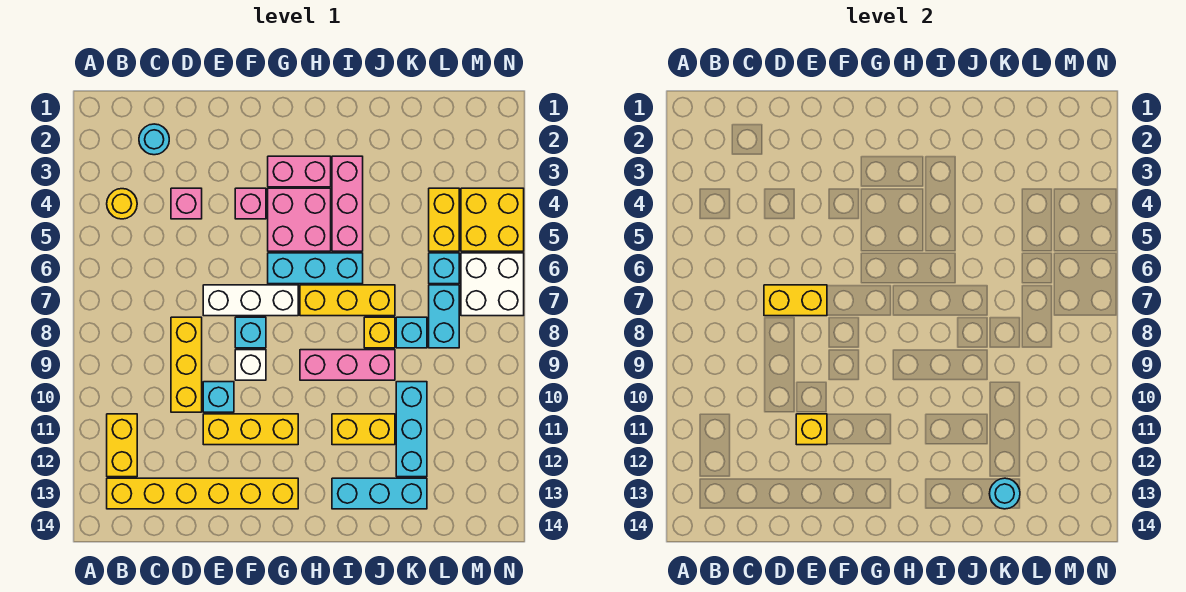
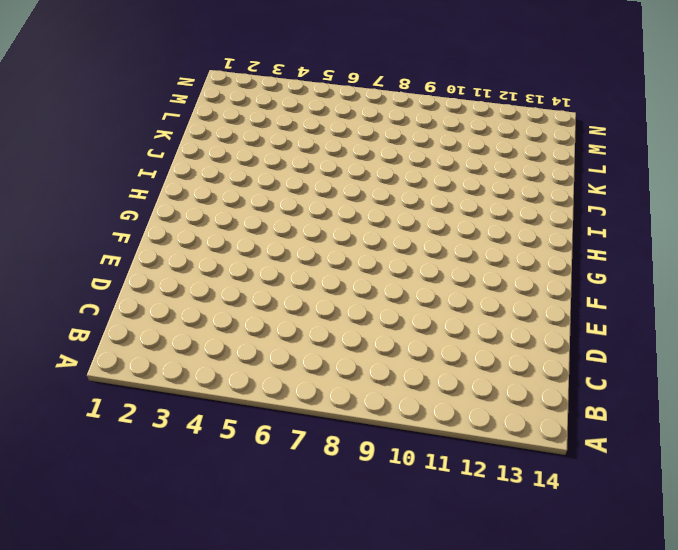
none -> yellow round brick B4 level 1
none -> yellow brick B11:B12 level 1
none -> yellow brick B13:G13 level 1
none -> cyan round brick C2 level 1

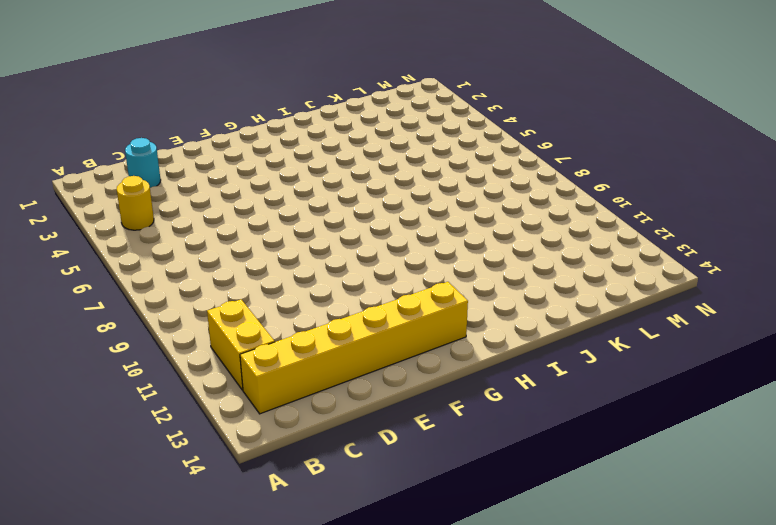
none -> pink brick D4 level 1
none -> yellow brick D8:D10 level 1
none -> white brick E7:G7 level 1
none -> cyan brick E10 level 1

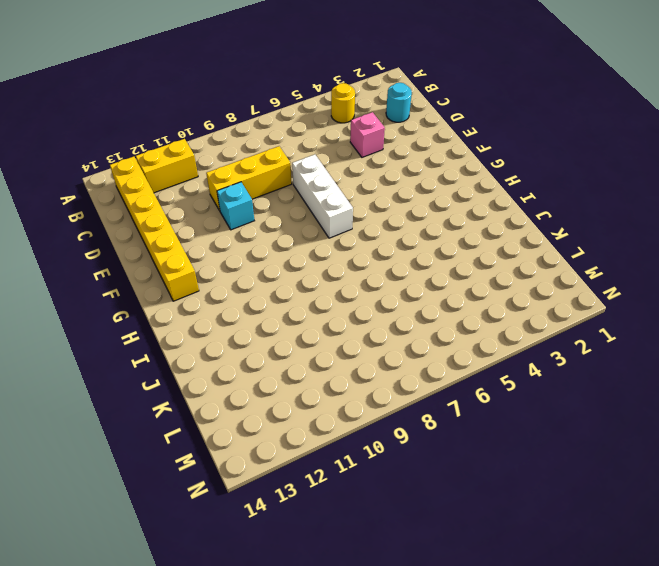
none -> yellow brick E11:G11 level 1
none -> pink brick F4 level 1
none -> cyan brick F8 level 1
none -> white brick F9 level 1

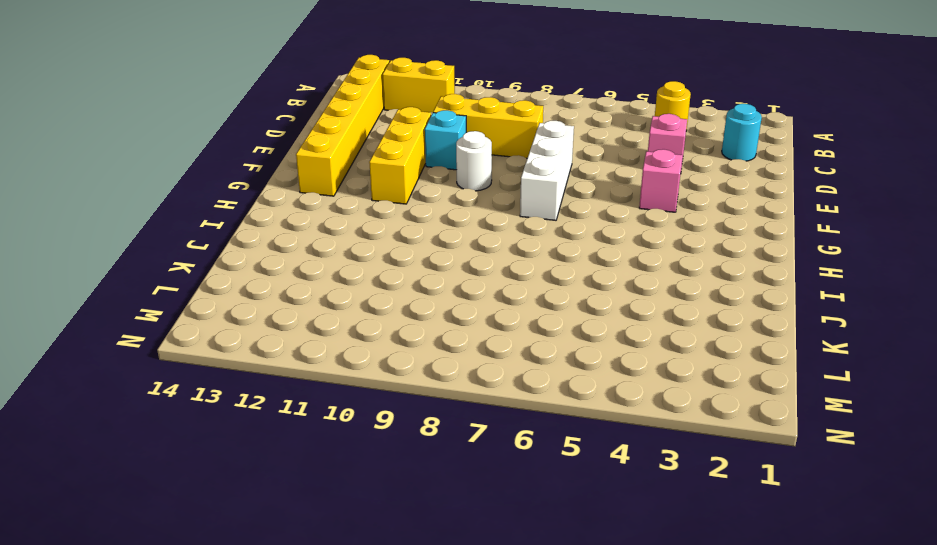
white round brick F9 level 1 -> white brick F9 level 1
none -> cyan brick F8 level 1
none -> pink brick G3:H3 level 1
none -> pink brick G4:H5 level 1
none -> cyan brick G6:I6 level 1

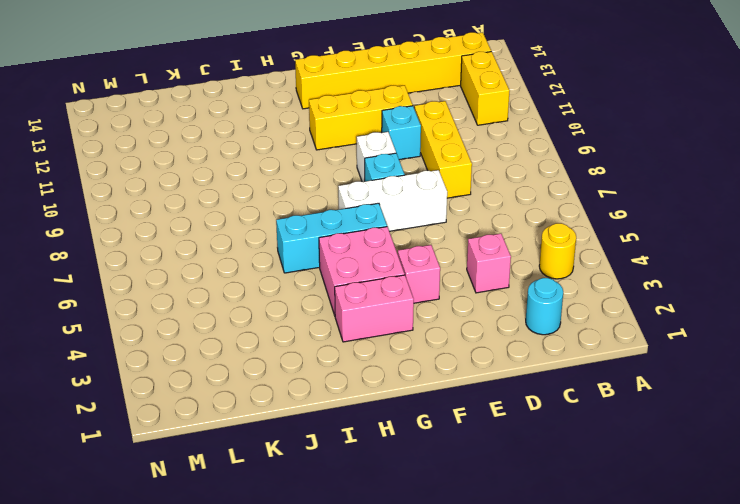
none -> yellow brick H7:J7 level 1
none -> pink brick H9:J9 level 1
none -> pink brick I3:I5 level 1
none -> yellow brick I11:J11 level 1

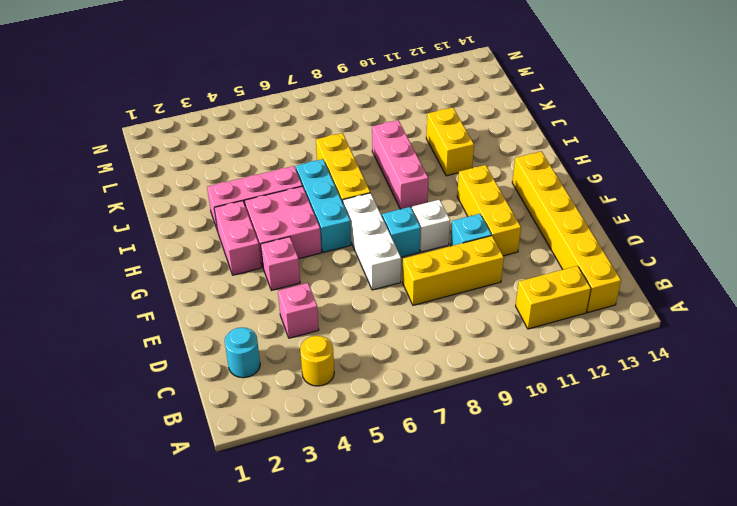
none -> cyan brick I13:K13 level 1
none -> yellow brick J8 level 1
none -> cyan brick K8 level 1
none -> cyan brick K10:K12 level 1

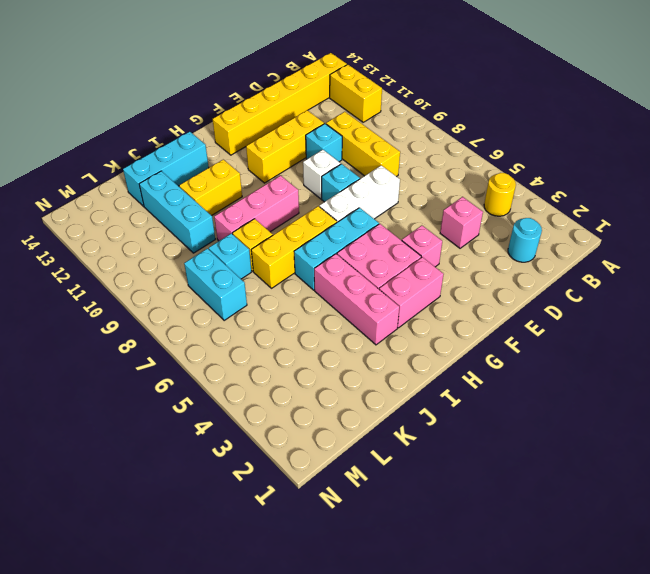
none -> yellow brick L4:L5 level 1
none -> cyan brick L6 level 1
none -> yellow brick M4:N5 level 1
none -> white brick M6:N7 level 1

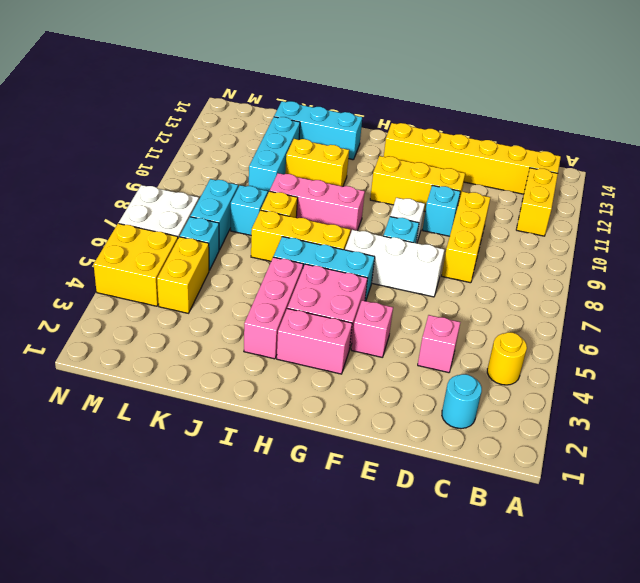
none -> yellow brick D7:E7 level 2
none -> yellow brick E11 level 2
none -> cyan round brick K13 level 2

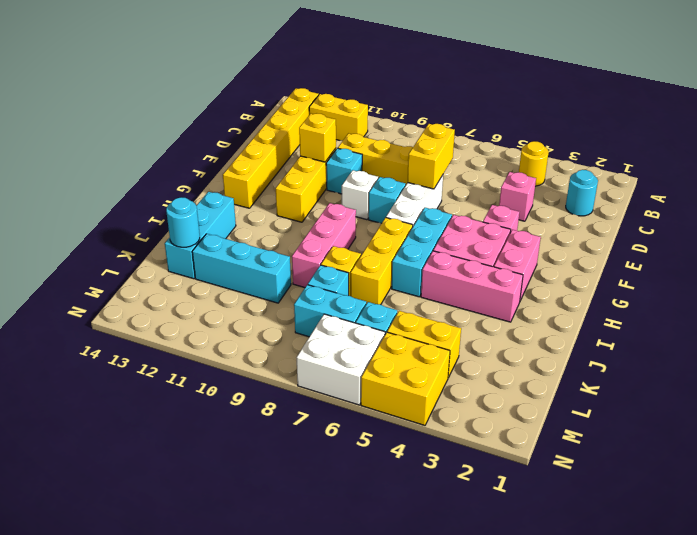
none -> yellow brick I11:J11 level 1

